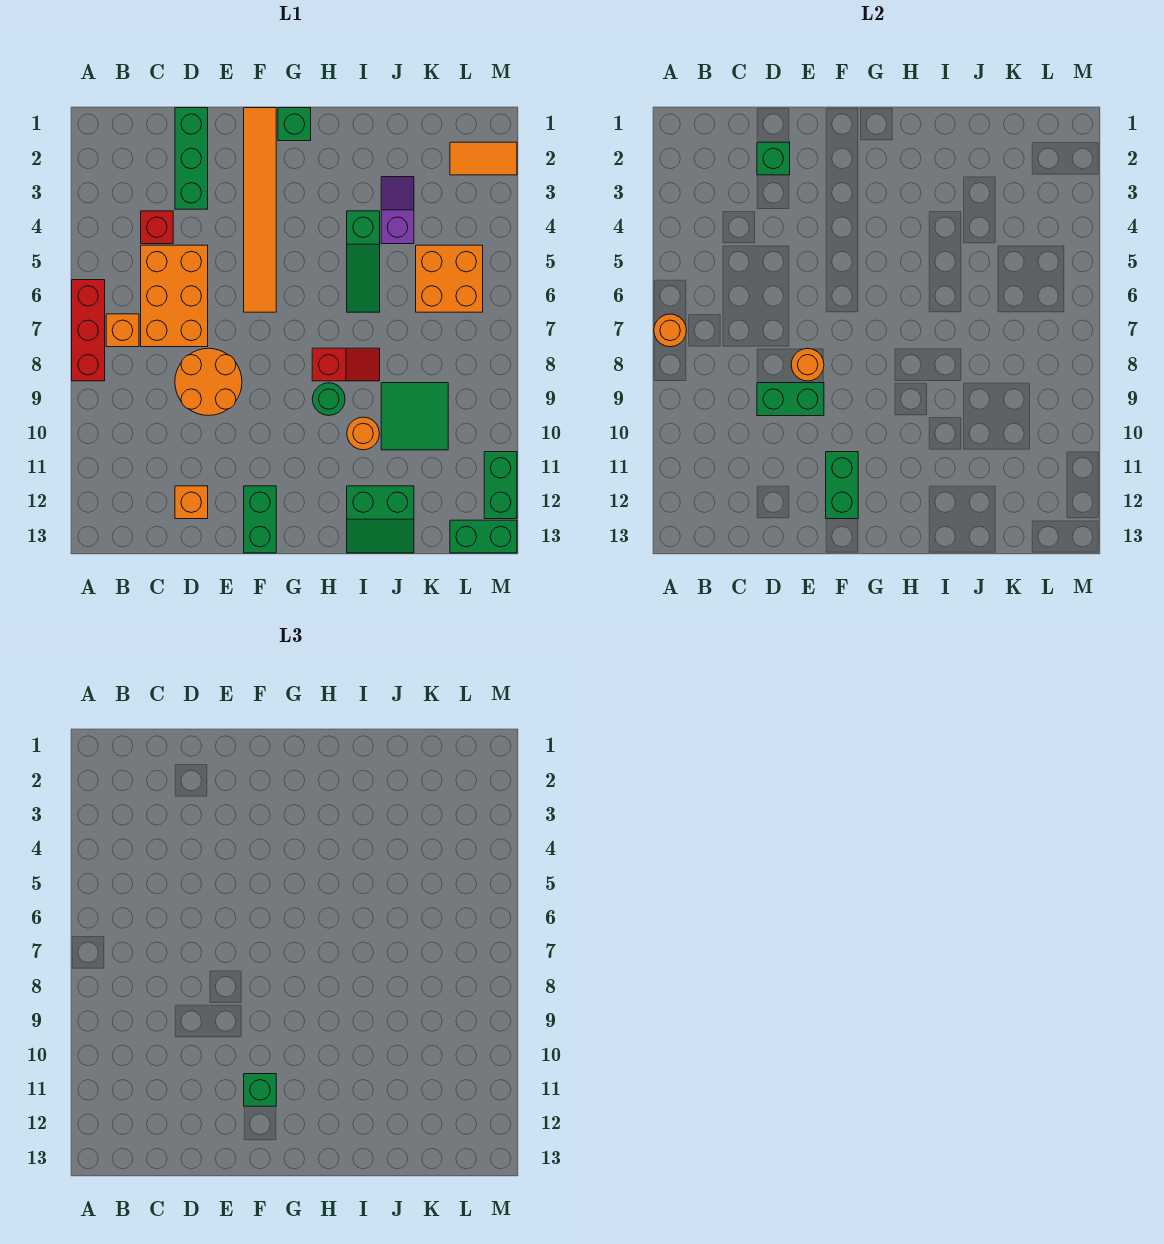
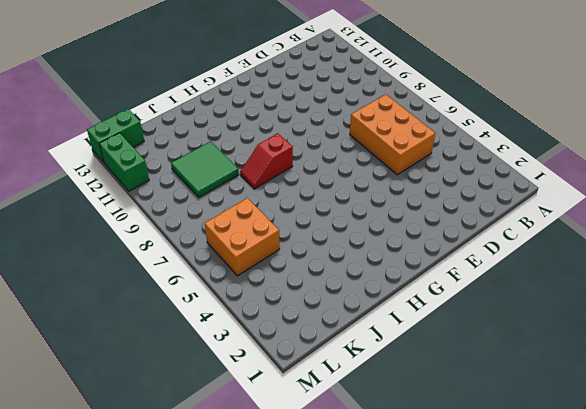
none -> red brick A6:A8 level 1
none -> orange brick B7 level 1
none -> red brick C4 level 1

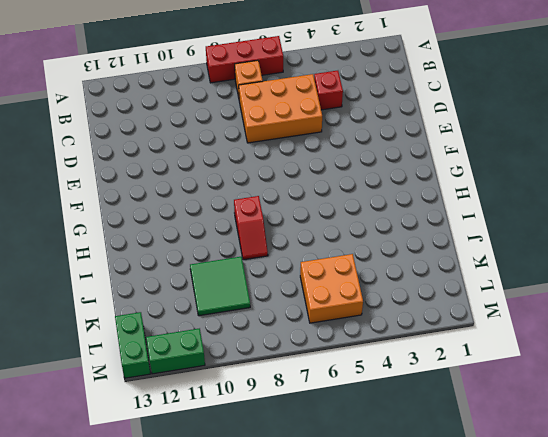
none -> green brick D1:D3 level 1
none -> orange round brick D8:E9 level 1
none -> orange brick D12 level 1

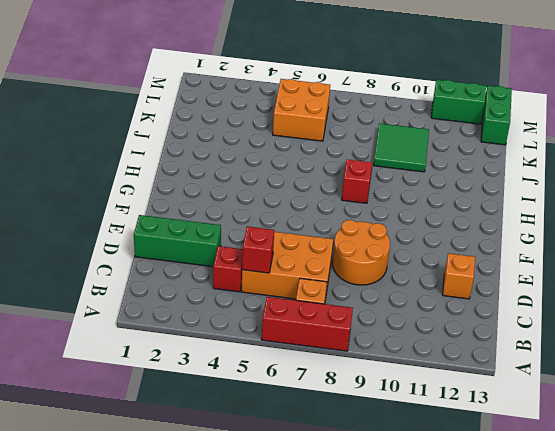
red brick C5 level 2 -> none
none -> orange tile F1:F6 level 1
none -> green brick F12:F13 level 1
none -> green brick G1 level 1

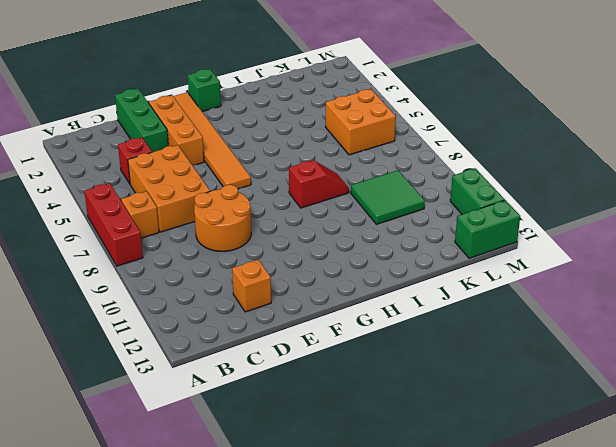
orange brick E2:E4 level 1 -> none
none -> green brick F12:F13 level 1
none -> green round brick H9 level 1
none -> green slope I4:I6 level 1 top 4

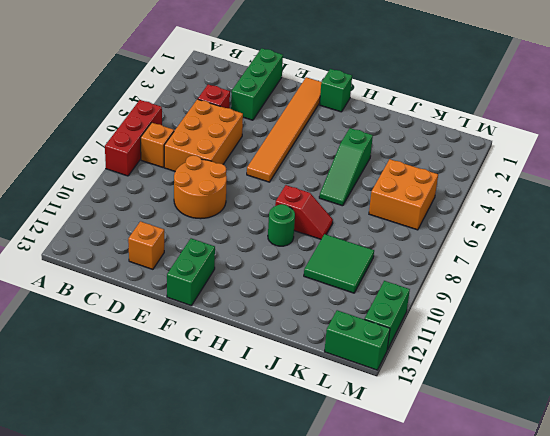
none -> orange round brick I10 level 1
none -> green slope I12:J13 level 1 top 12
none -> purple slope J3:J4 level 1 top 4

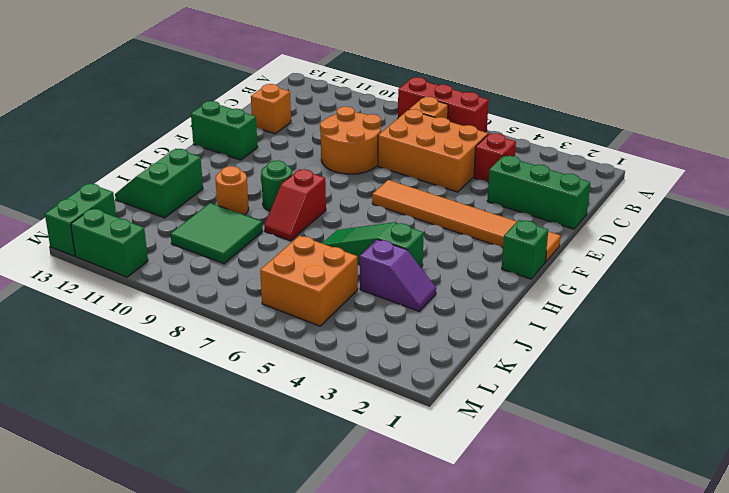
none -> orange tile L2:M2 level 1
none -> orange round brick A7 level 2
none -> green brick D2 level 2

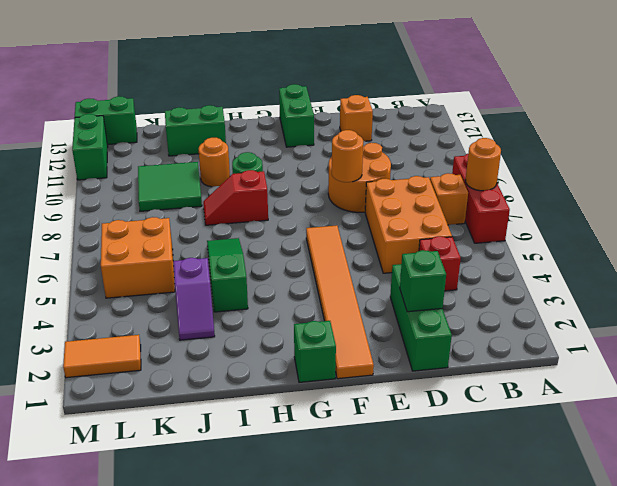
none -> green brick D9:E9 level 2
none -> green brick F11:F12 level 2
none -> green brick F11 level 3

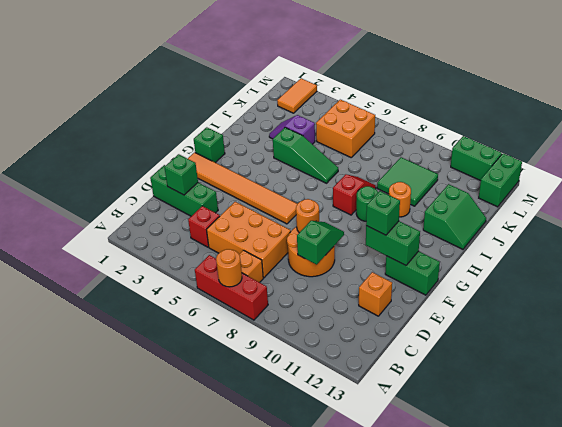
green slope D9:E9 level 2 top D -> green brick D9:E9 level 2

